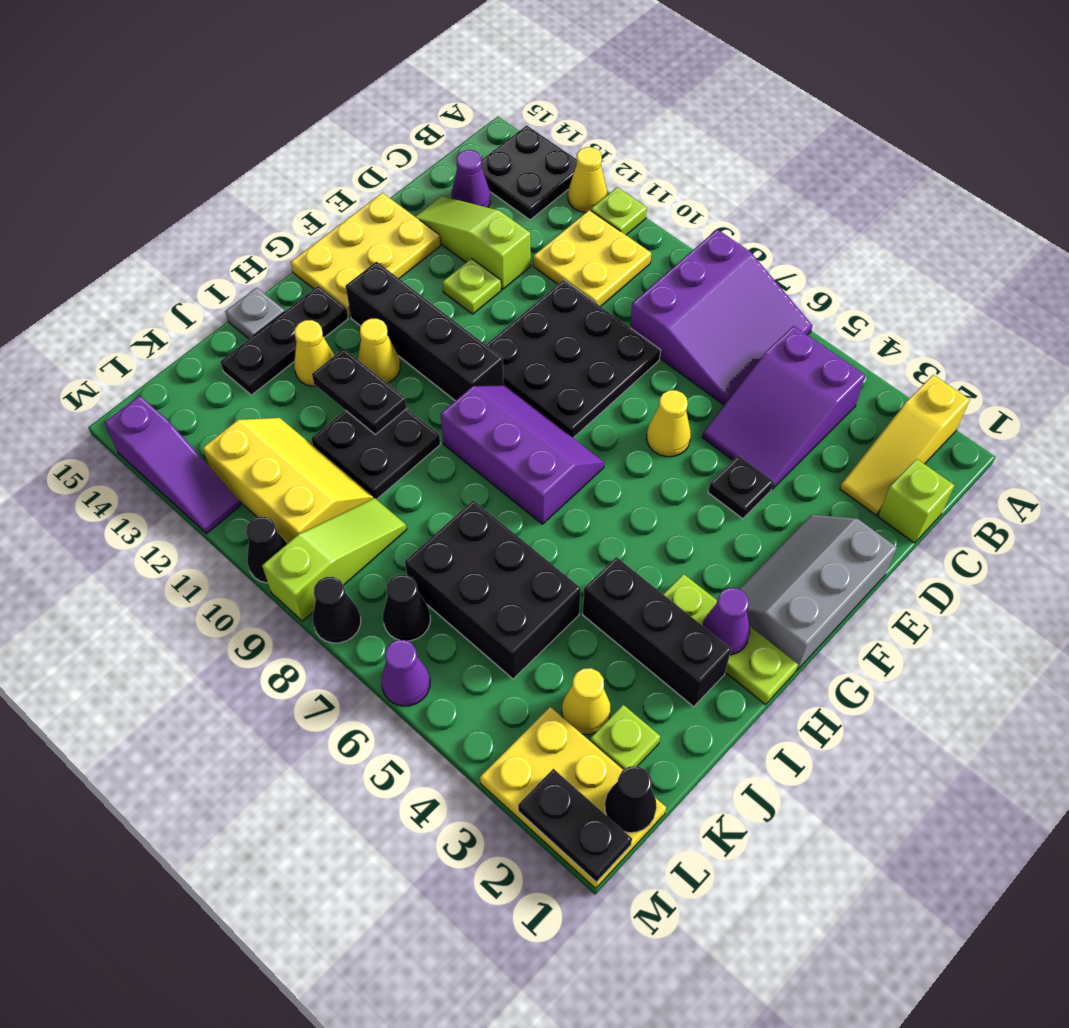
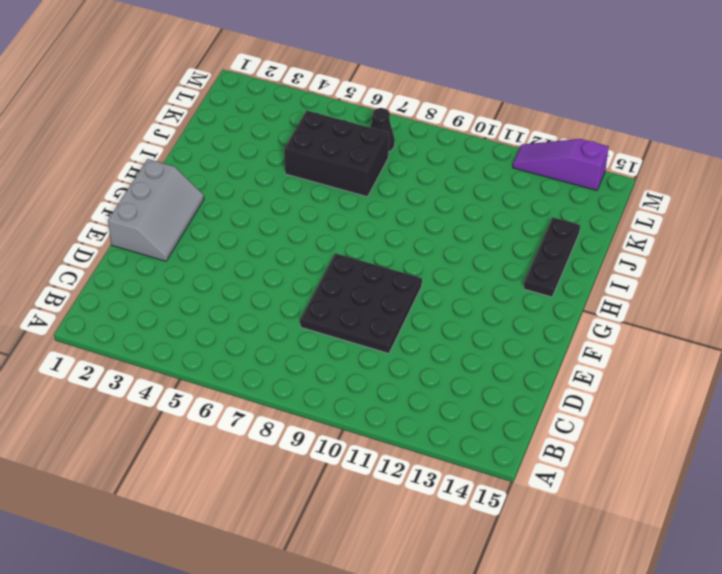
none -> yellow slope A2:C2 level 1 top A
none -> purple slope A6:C8 level 1 top 8
none -> lime plate A11 level 1
none -> yellow cone A12 level 1

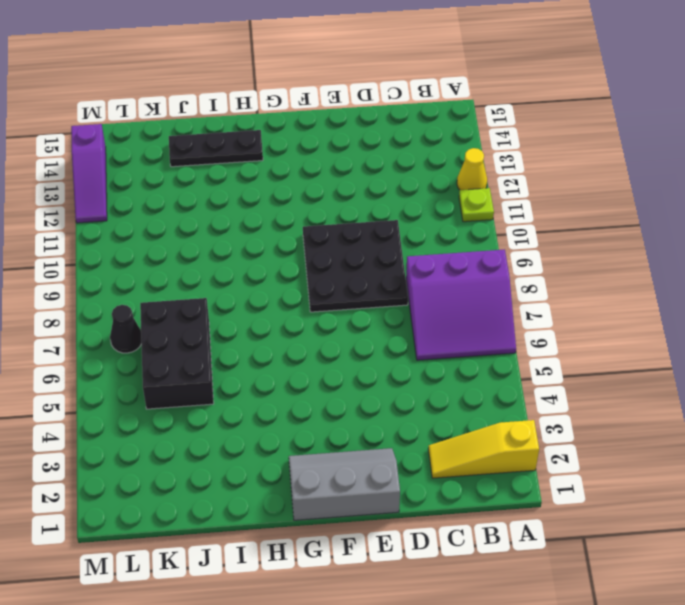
none -> black plate A13:B14 level 1
none -> purple slope B4:D5 level 1 top B
none -> yellow plate B10:C11 level 1
none -> lime brick C1 level 1

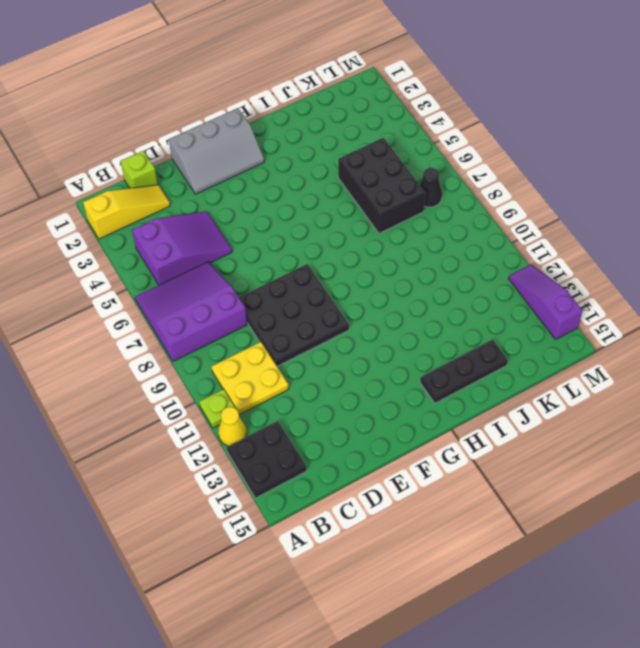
none -> purple cone C14 level 1
none -> lime slope D12:D14 level 1 top 12
none -> black plate E4 level 1
none -> yellow cone E6 level 1

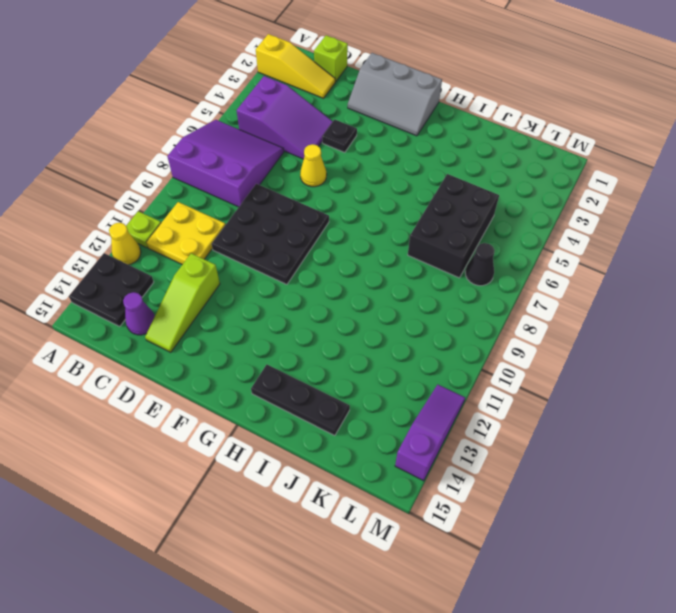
none -> lime plate E12 level 1
none -> yellow plate E14:G15 level 1
none -> purple slope G7:H9 level 1 top H
none -> black brick G10:G13 level 1

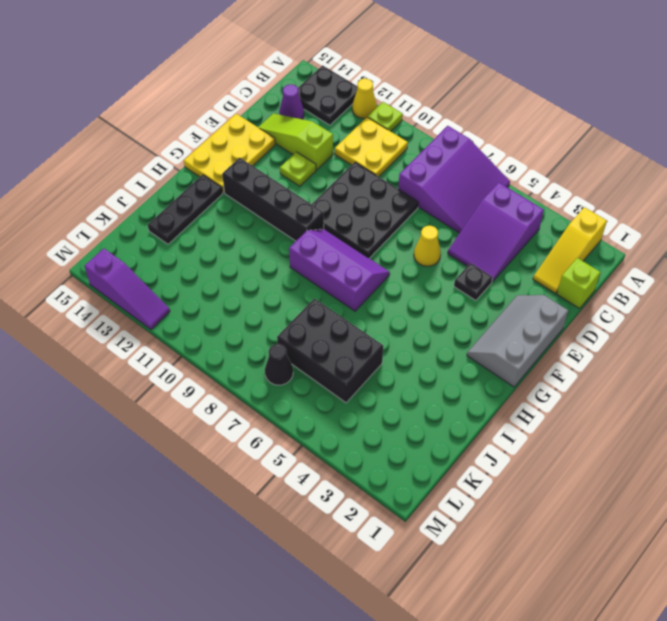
none -> lime plate H1:H3 level 1
none -> yellow cone H12 level 1
none -> black brick I2:I4 level 1
none -> black plate I10:J11 level 1

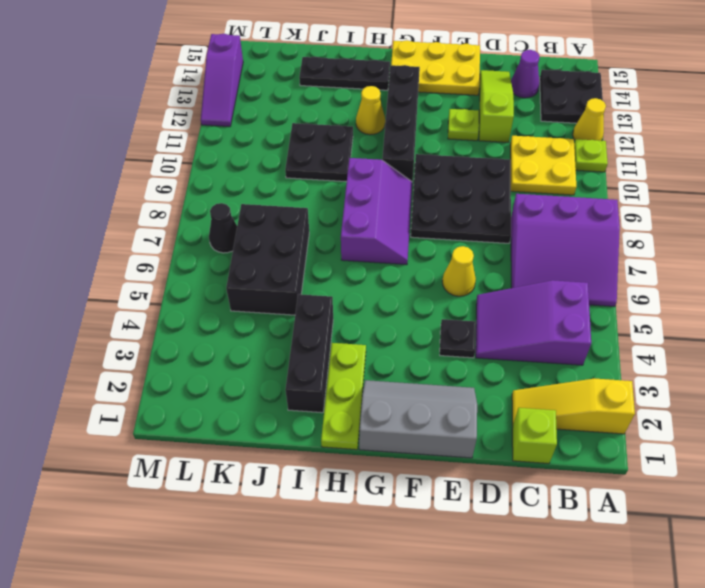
none -> yellow cone I13 level 1
none -> grey plate I15 level 1
none -> lime plate K2 level 1
none -> yellow cone K3 level 1

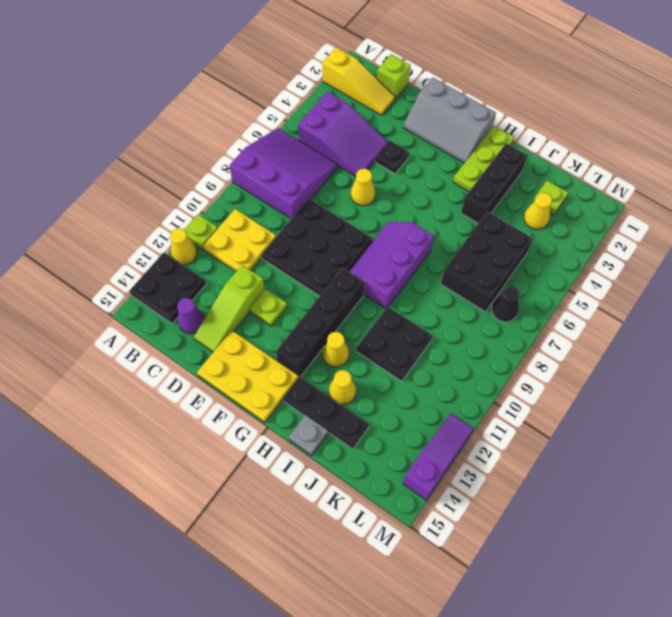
none -> lime slope K9:M9 level 1 top M
none -> yellow slope K10:L12 level 1 top L
none -> yellow plate L1:M3 level 1
none -> purple cone M6 level 1

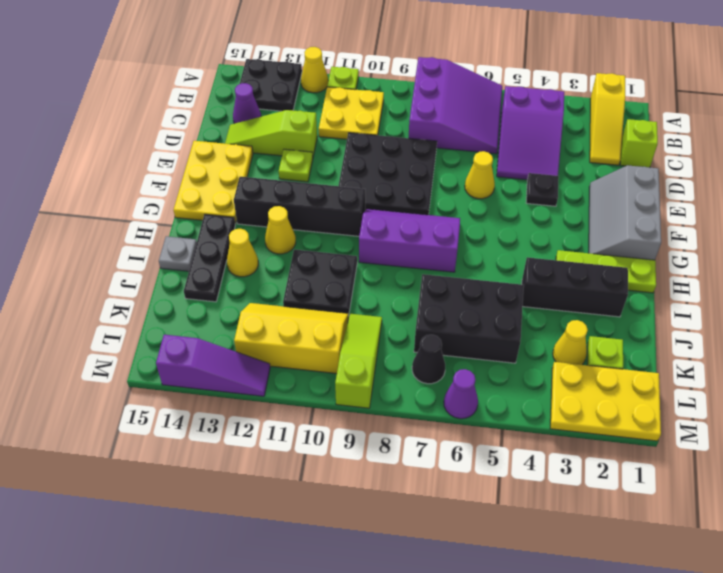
none -> black cone M8 level 1
none -> black cone M10 level 1
none -> purple cone H2 level 2
none -> black plate I11:I12 level 2

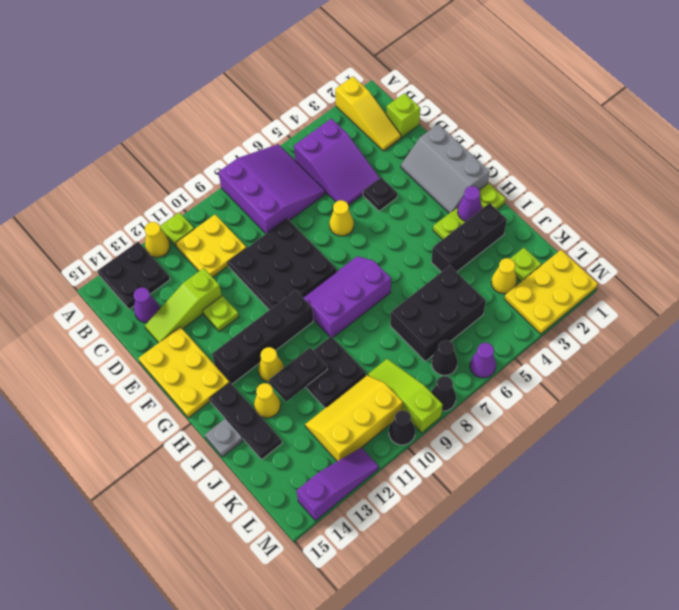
none -> black cone L1 level 2
none -> black plate M1:M2 level 2

